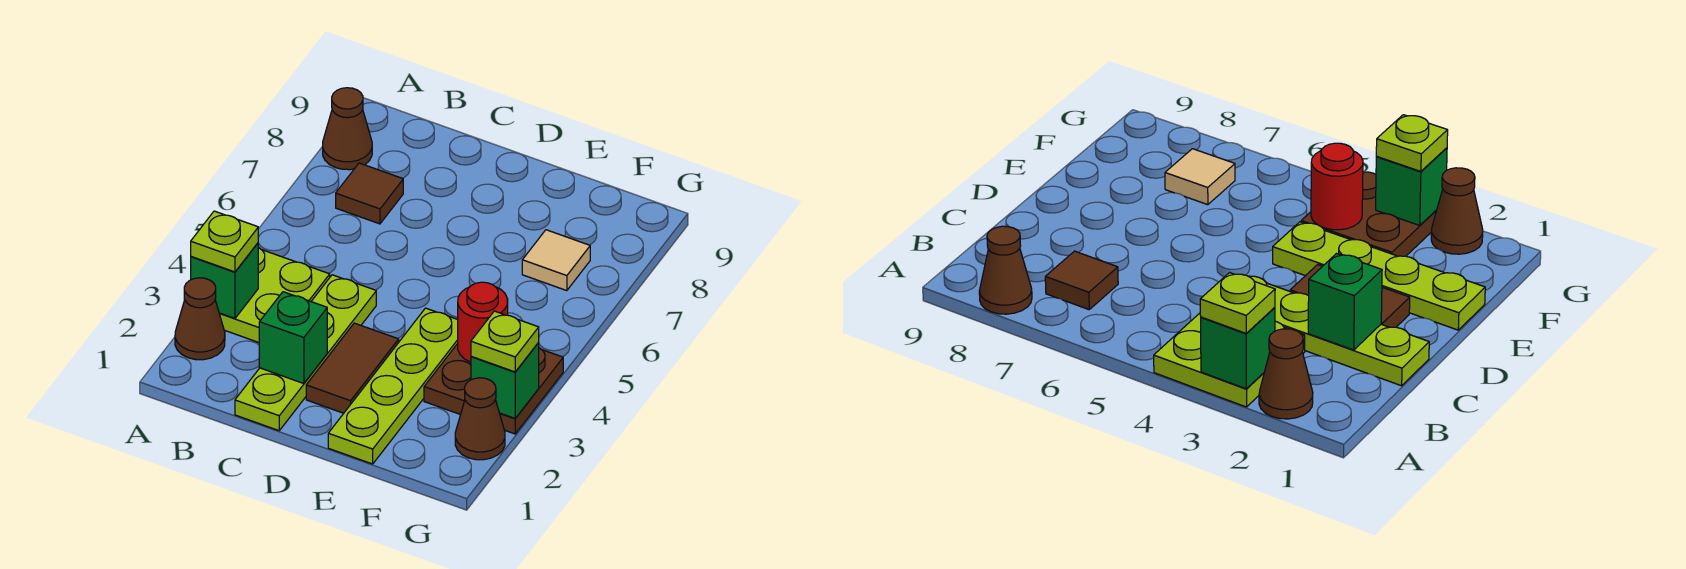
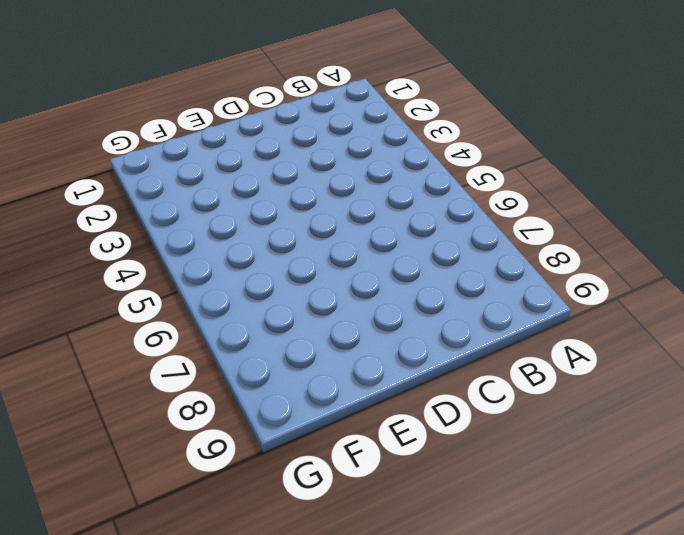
none -> brown cone A2 level 1
none -> lime plate A3:B4 level 1
none -> brown cone A8 level 1

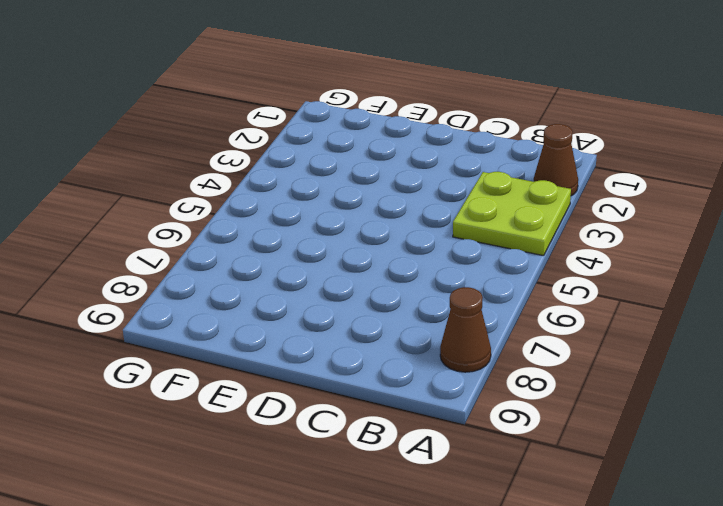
none -> brown tile B7 level 1
none -> lime plate C1:C4 level 1
none -> brown tile D2:D3 level 1

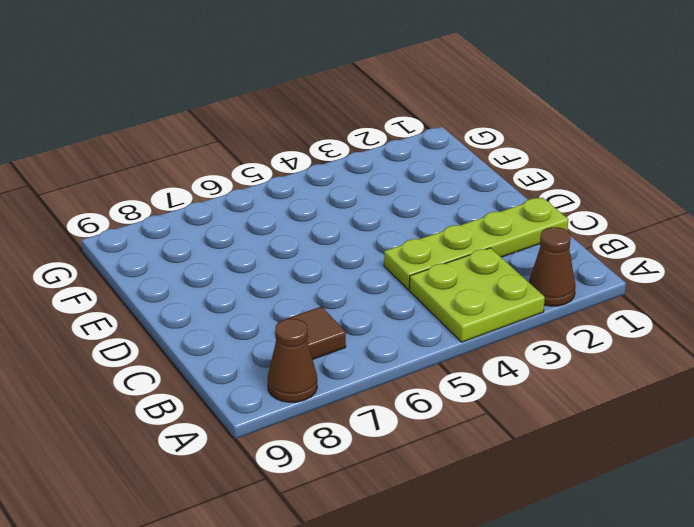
none -> brown tile D2:D3 level 1
none -> lime plate E1:E4 level 1
none -> brown plate F3:G4 level 1

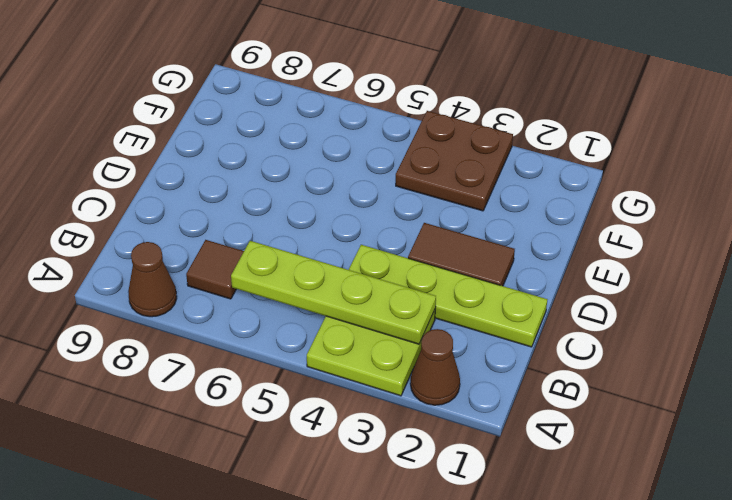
lime plate B3:B6 level 2 -> lime plate E1:E4 level 1
none -> tan tile F7 level 1
none -> brown cone G2 level 1
none -> green brick A3 level 2

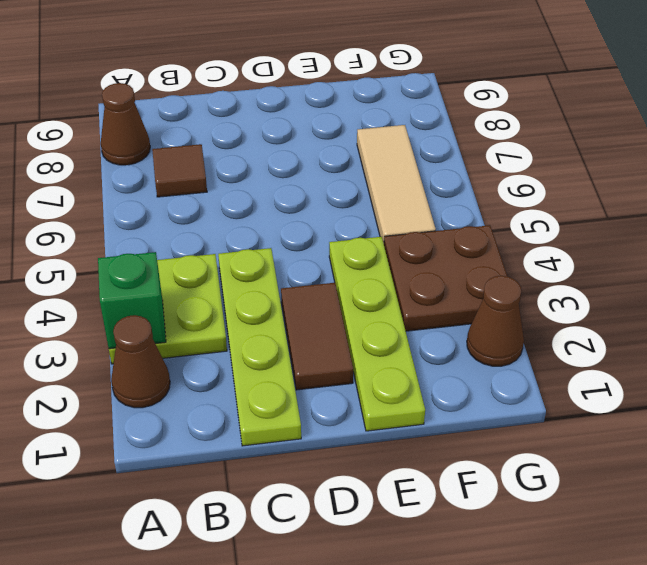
tan tile F5:F7 level 1 -> tan tile F7 level 1
none -> green brick C2 level 2
none -> red round brick F4 level 2
none -> green brick G3 level 2

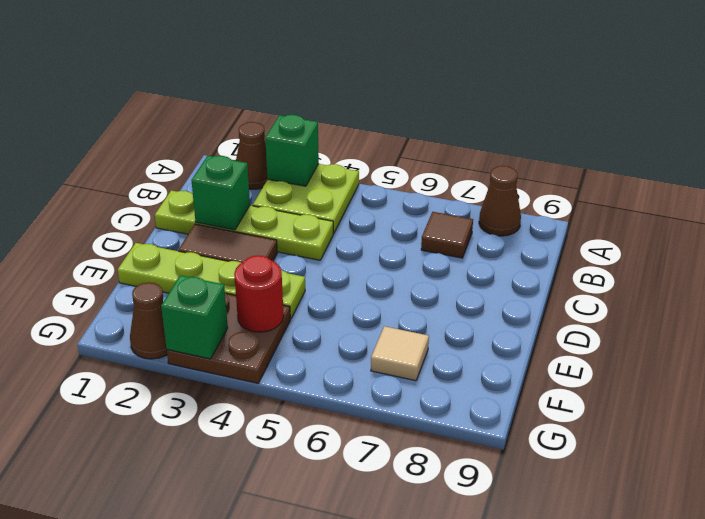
none -> lime plate A3 level 3
none -> lime plate G3 level 3

